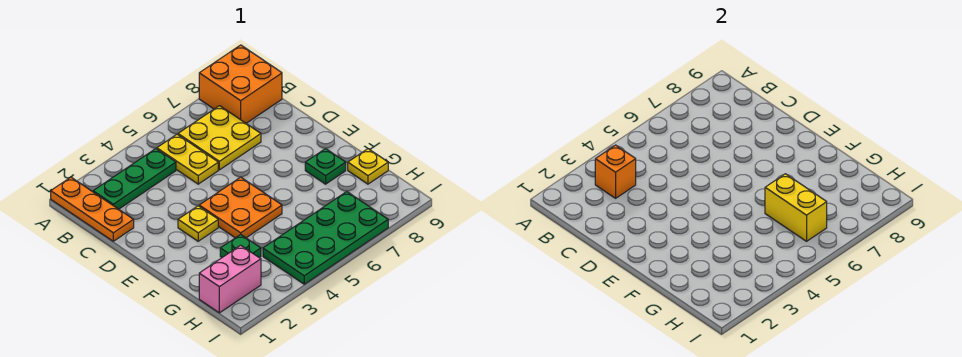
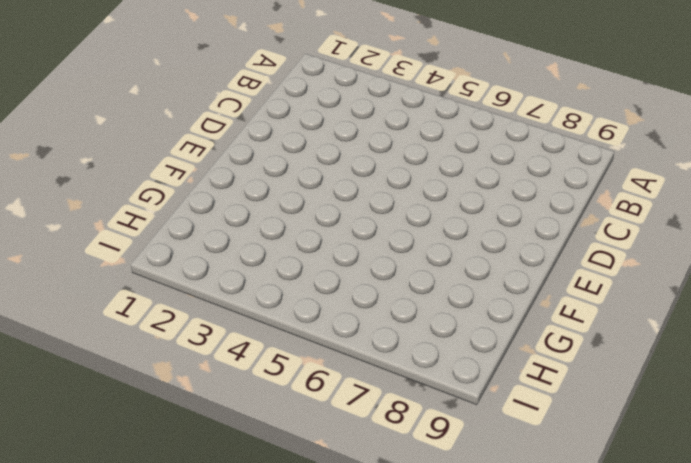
none -> orange plate A1:C1 level 1
none -> orange brick A8:B9 level 1
none -> green plate B2:B4 level 1

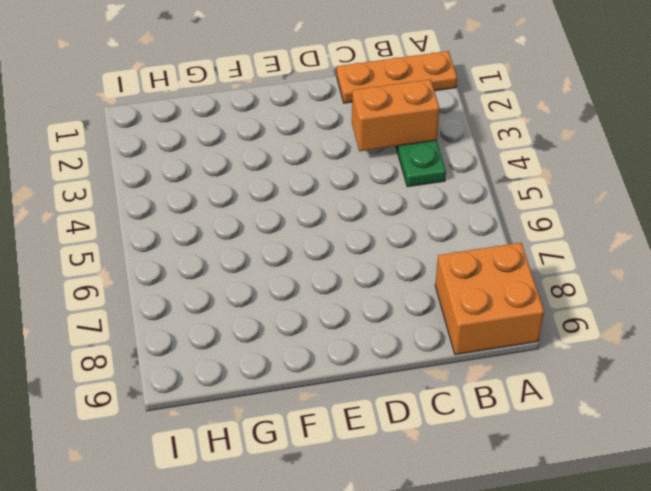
orange brick B3:C3 level 2 -> orange brick B3 level 2
none -> yellow plate B5:C5 level 1
none -> yellow plate B6:C7 level 1
none -> yellow plate E3 level 1

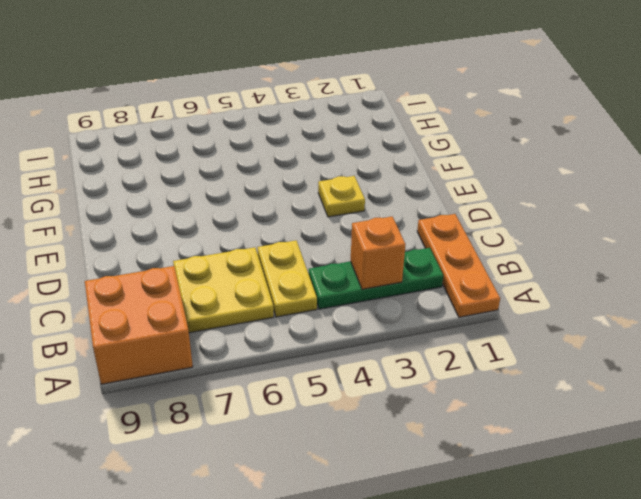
none -> orange plate E4:F5 level 1
none -> green plate F8 level 1
none -> green plate G3 level 1

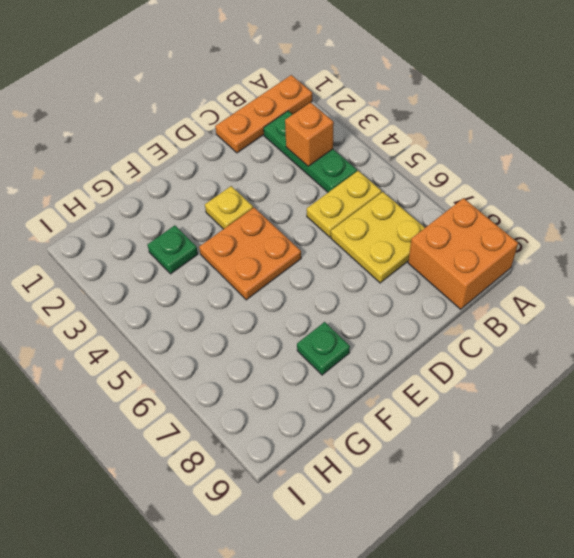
none -> yellow plate G9 level 1
none -> pink brick H1:H2 level 1
none -> green plate H4:I7 level 1

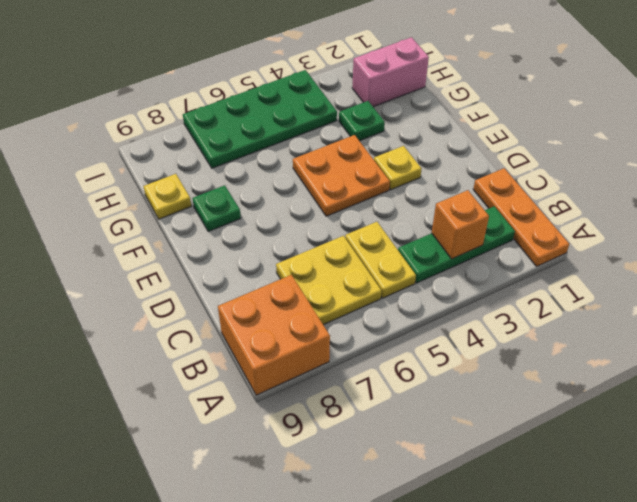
none -> yellow brick G6:H6 level 2

